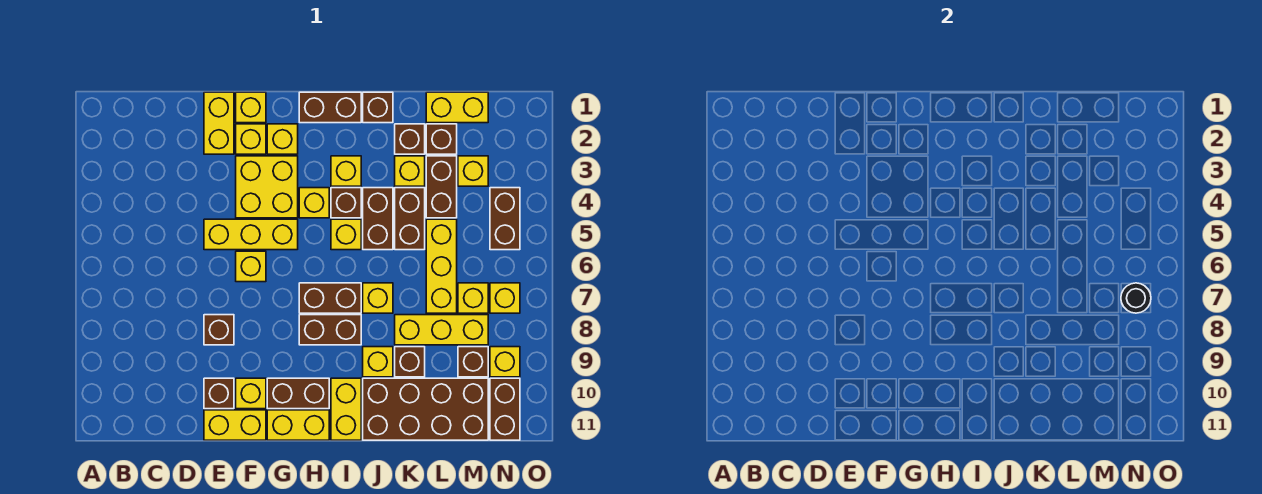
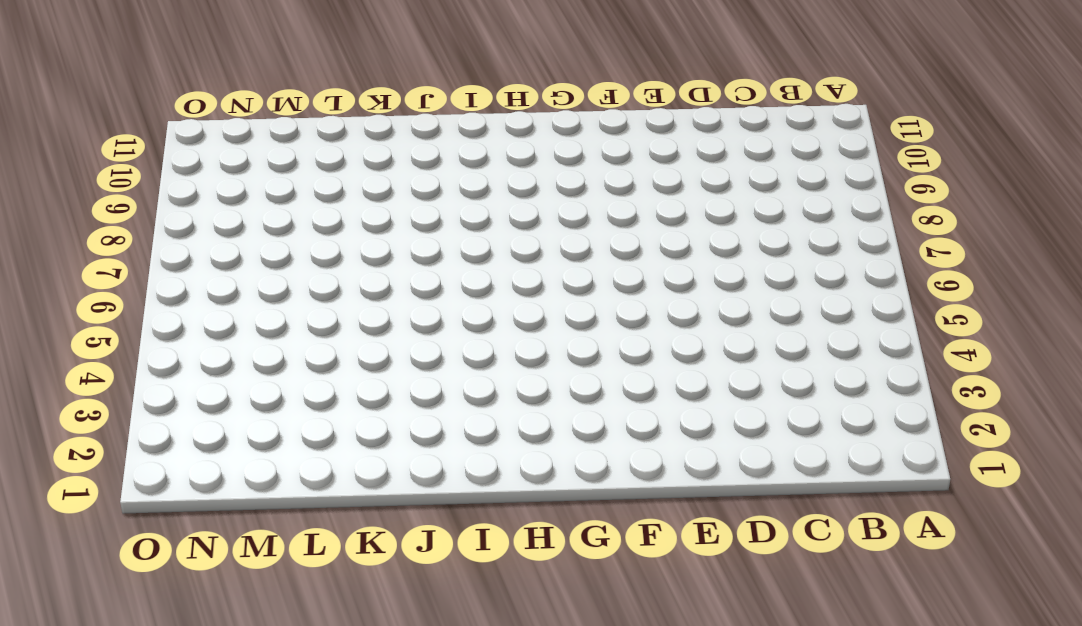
none -> yellow brick E1:E2 level 1
none -> yellow brick E5:G5 level 1
none -> brown brick E8 level 1
none -> brown brick E10 level 1

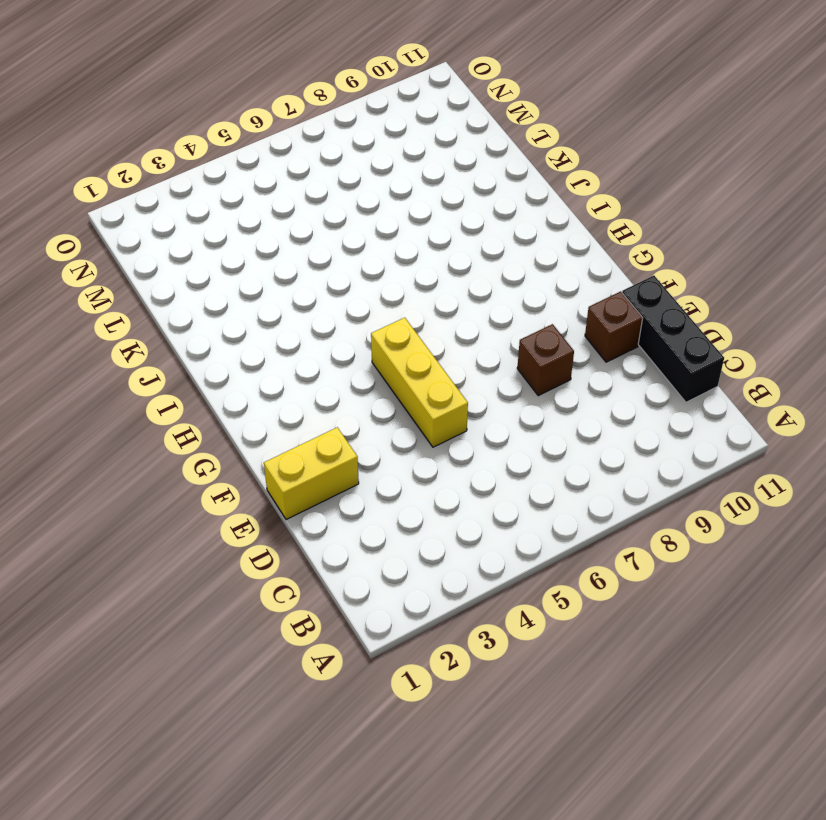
black brick C11:E11 level 1 -> yellow brick E11:F11 level 1
none -> yellow brick F1 level 1
none -> yellow brick F2 level 1
none -> yellow brick F3:G4 level 1
none -> yellow brick F6 level 1

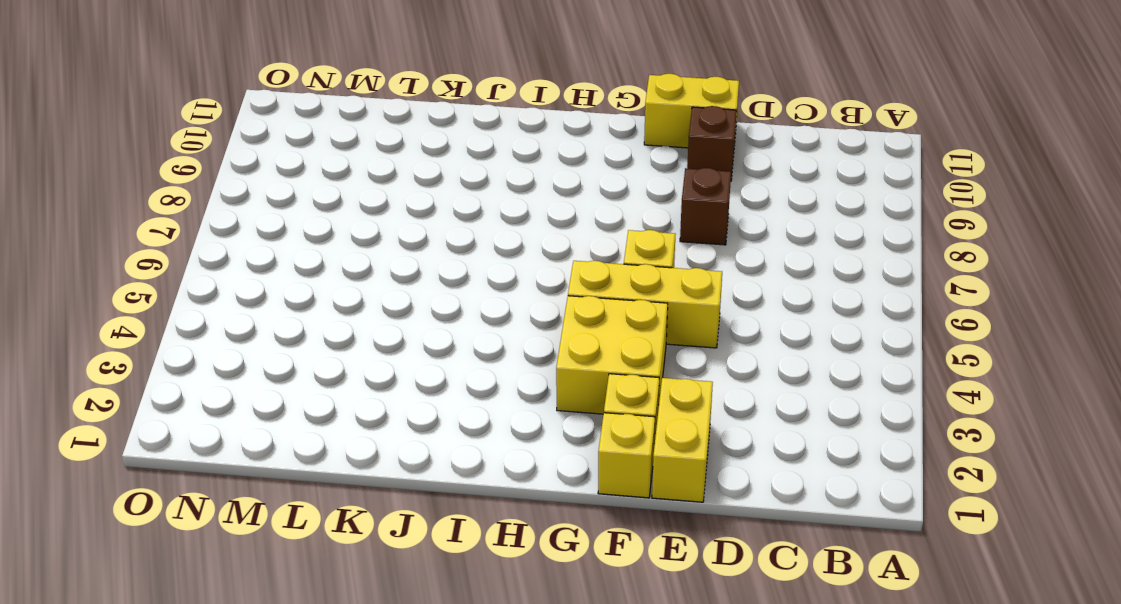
none -> yellow brick F10 level 1
none -> yellow brick G2 level 1
none -> brown brick G10:H10 level 1
none -> yellow brick G11:H11 level 1

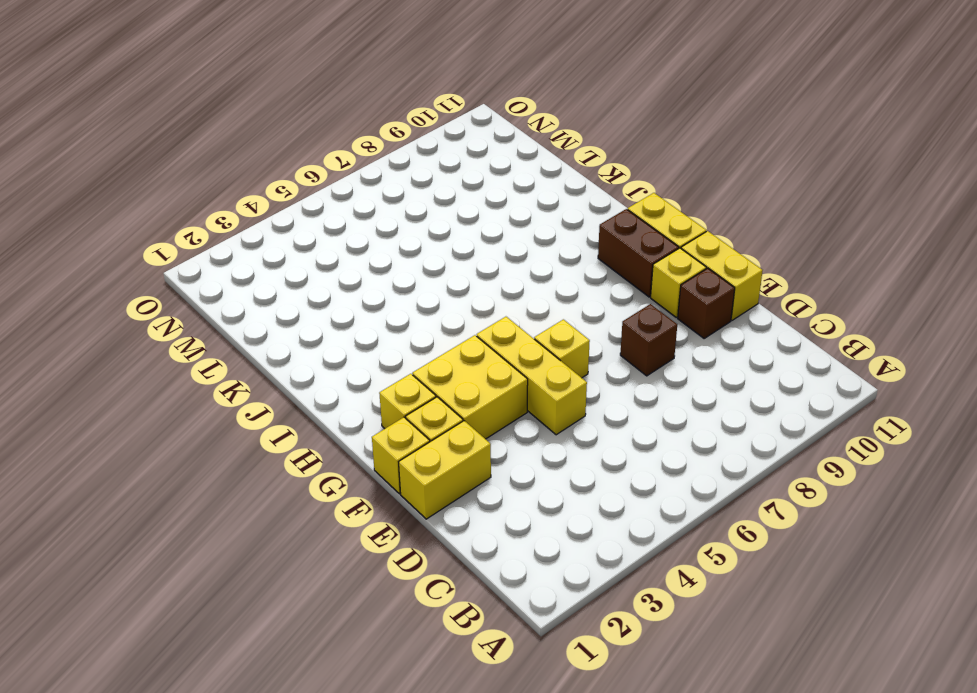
none -> brown brick H1:I1 level 1
none -> yellow brick H4 level 1
none -> brown brick H7:I7 level 1
none -> brown brick H8:I8 level 1

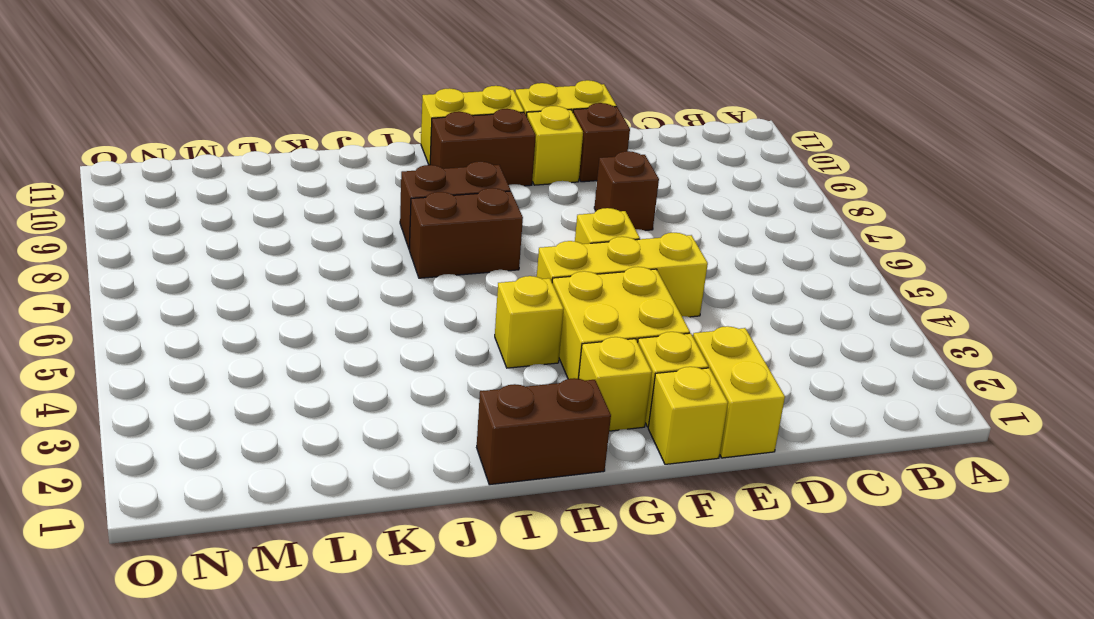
none -> yellow brick I3 level 1
none -> brown brick I4 level 1
none -> yellow brick I5 level 1
none -> yellow brick I10:I11 level 1

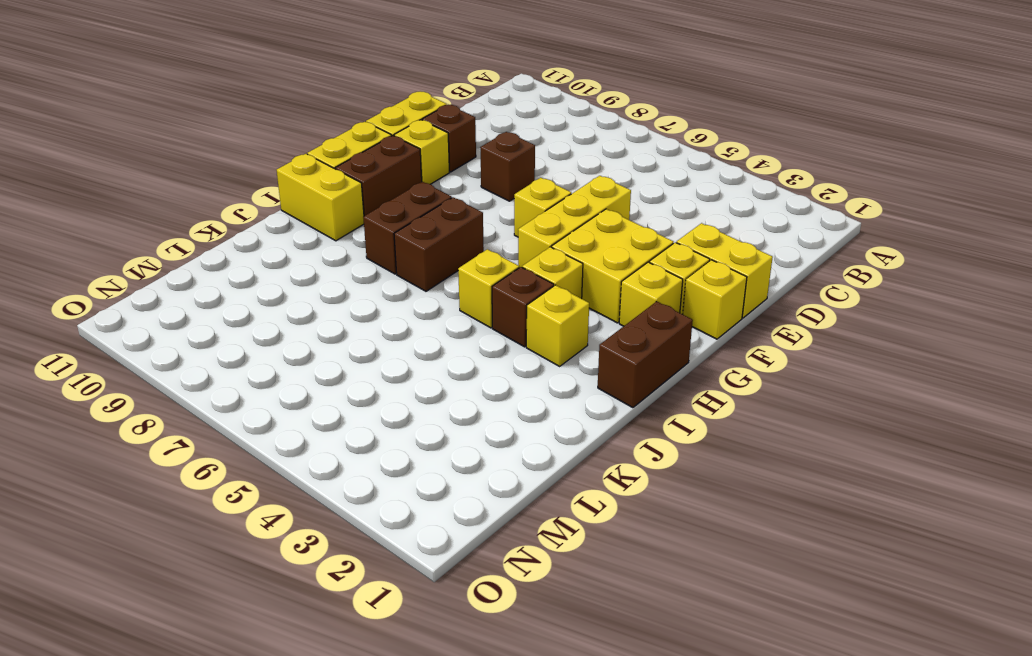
none -> brown brick J1 level 1
none -> brown brick J4:J5 level 1
none -> yellow brick J7 level 1
none -> yellow brick J9 level 1

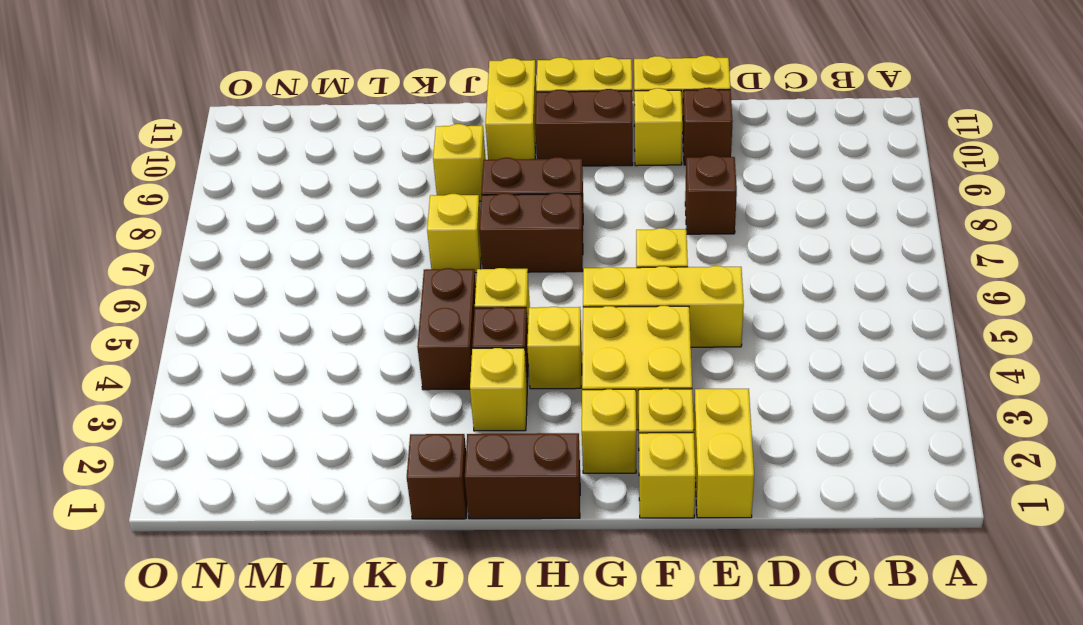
none -> brown brick J10:M11 level 1
none -> brown brick K2 level 1
none -> yellow brick K3 level 1
none -> brown brick K4:K5 level 1

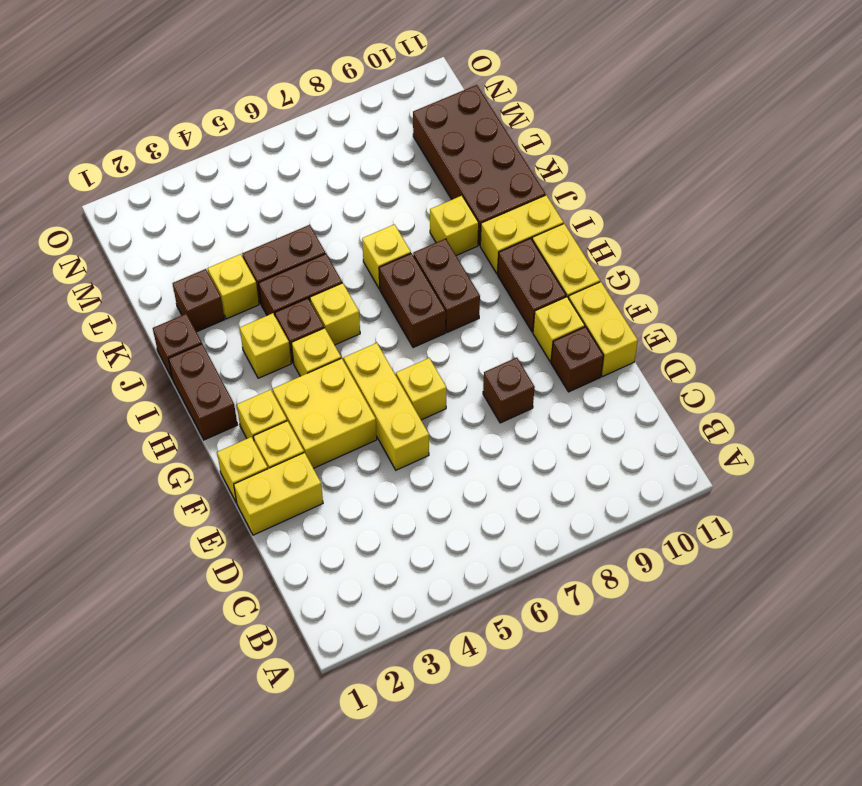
none -> yellow brick K8:M8 level 1
none -> brown brick K9 level 1
none -> yellow brick L1:M1 level 1
none -> brown brick L2 level 1

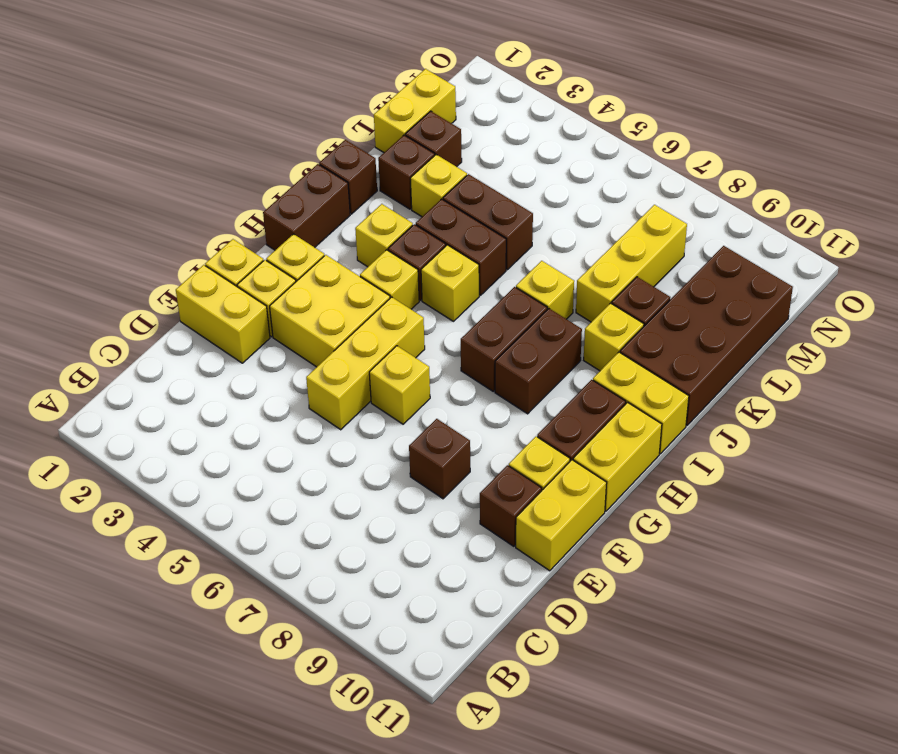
none -> brown brick L3:L4 level 1
none -> yellow brick L5:L7 level 1
none -> yellow brick M3 level 1
none -> yellow brick M7 level 1

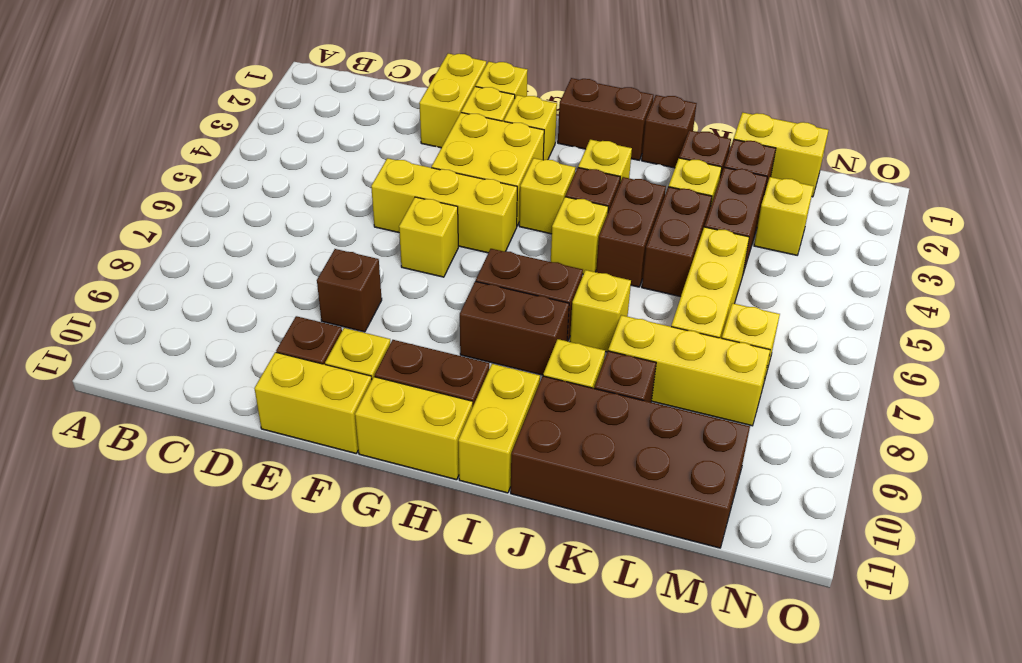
none -> brown brick M9 level 1
none -> brown brick N4:N5 level 1
none -> yellow brick N7 level 1
none -> yellow brick N9 level 1

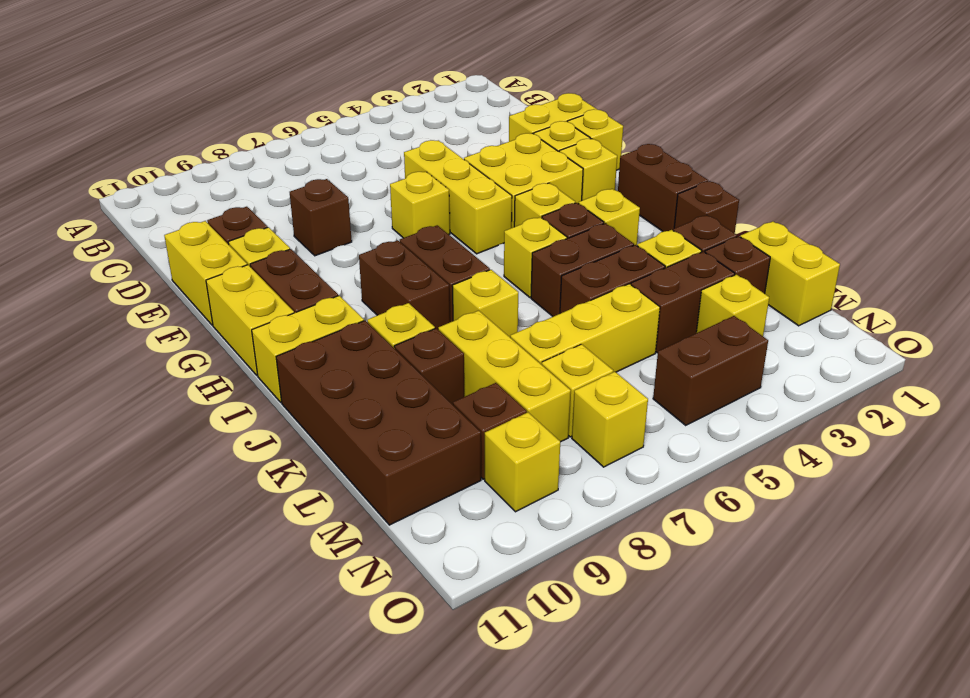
none -> brown brick N10:N11 level 1
none -> black round brick N7 level 2

